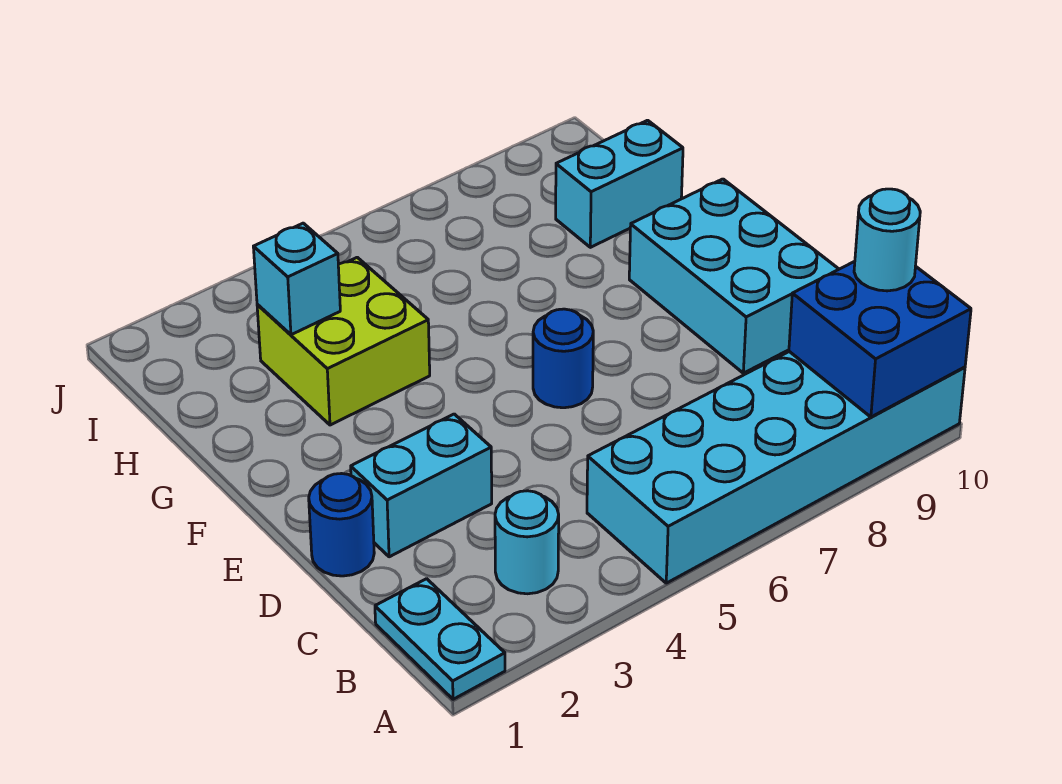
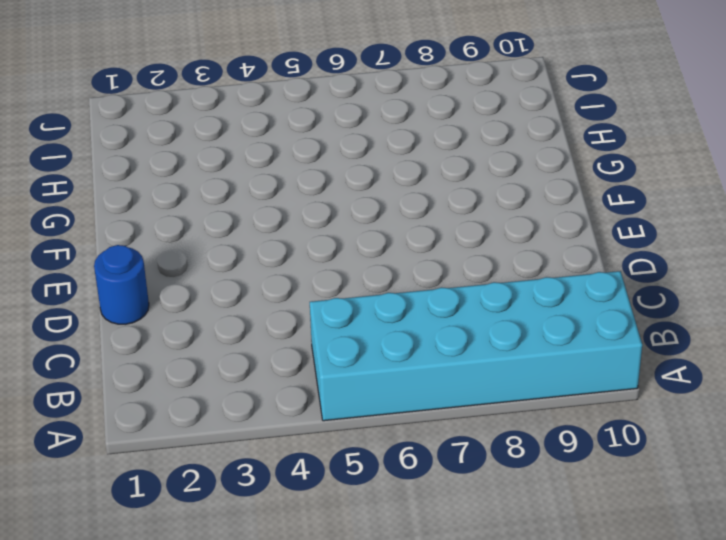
none -> cyan plate A1:B1 level 1
none -> cyan round brick B3 level 1
none -> cyan brick D2:D3 level 1

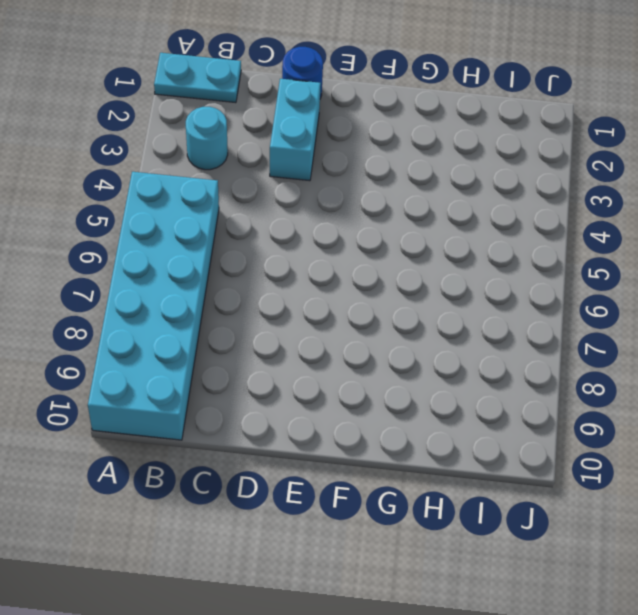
none -> cyan brick D9:F10 level 1
none -> blue round brick E6 level 1
none -> lime brick G3:H4 level 1

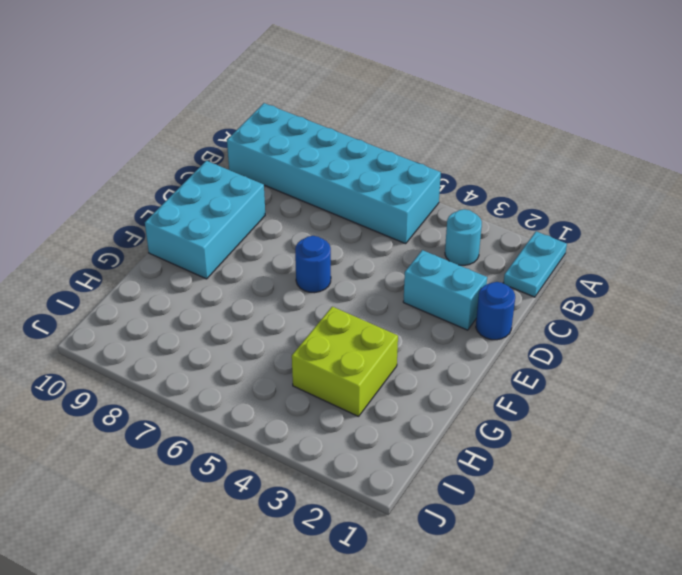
none -> cyan brick H9:H10 level 1
none -> blue brick A9:B10 level 2
none -> cyan brick H3 level 2

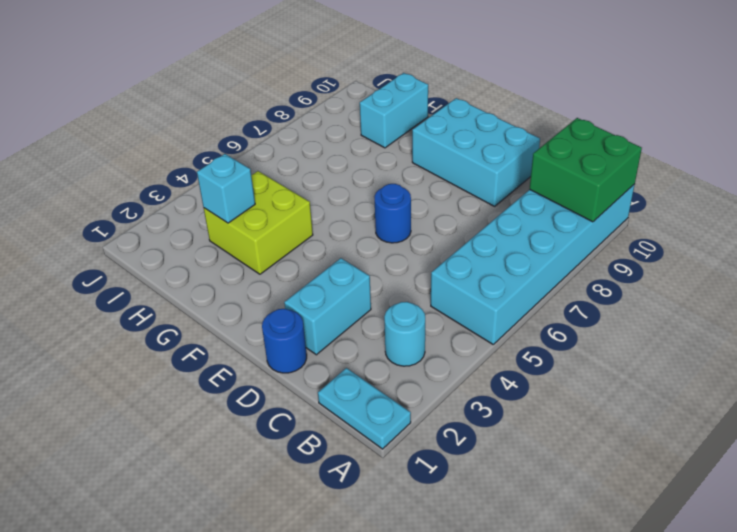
green brick A9:B10 level 2 -> blue brick A9:B10 level 2
none -> cyan round brick B10 level 3

